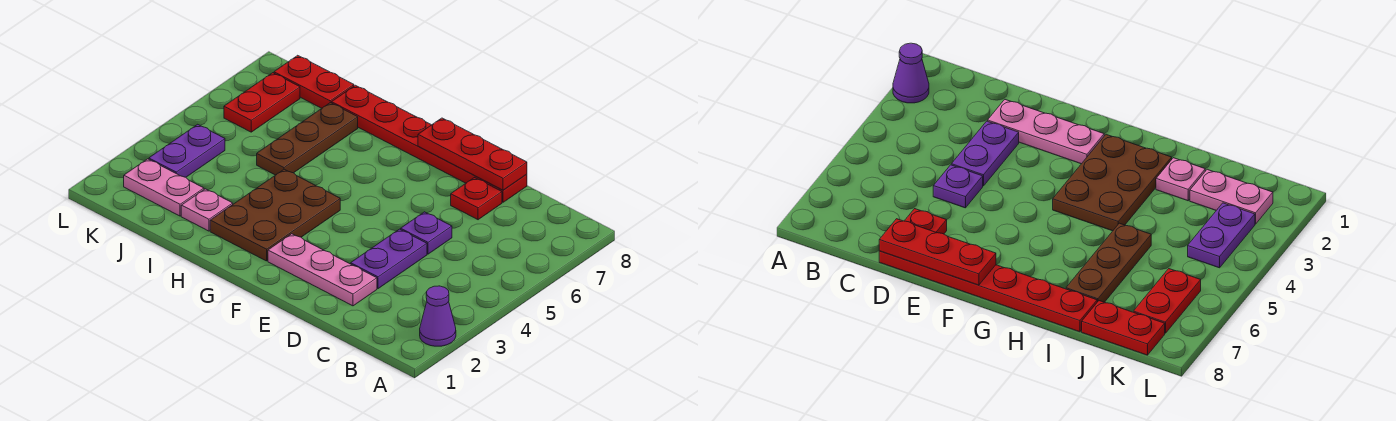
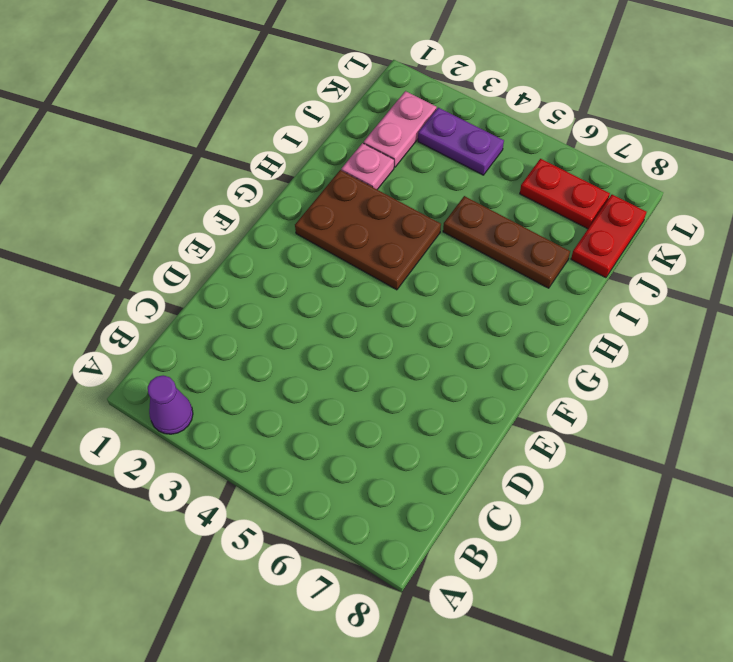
none -> pink plate D2:F2 level 1
none -> purple plate D3:D4 level 1
none -> purple plate D5 level 1

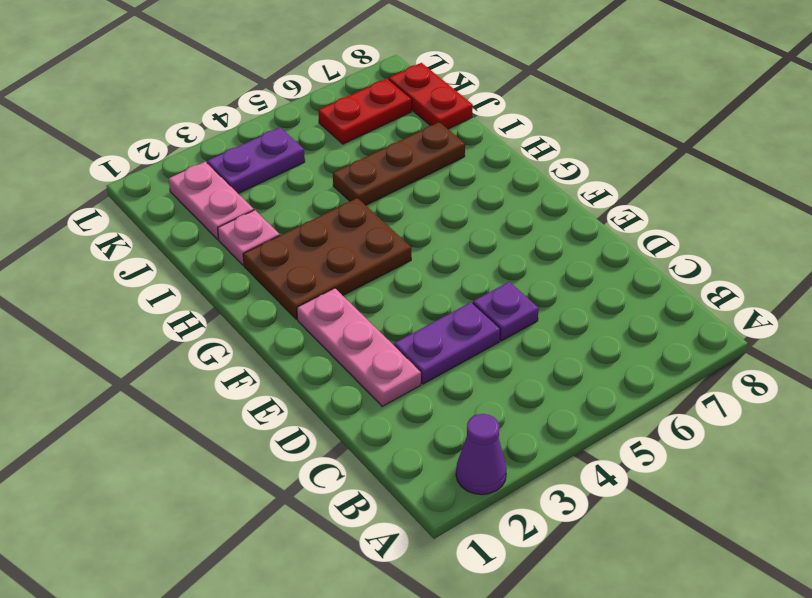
none -> red plate D7 level 1
none -> red plate D8:I8 level 1
none -> red plate D8:F8 level 2

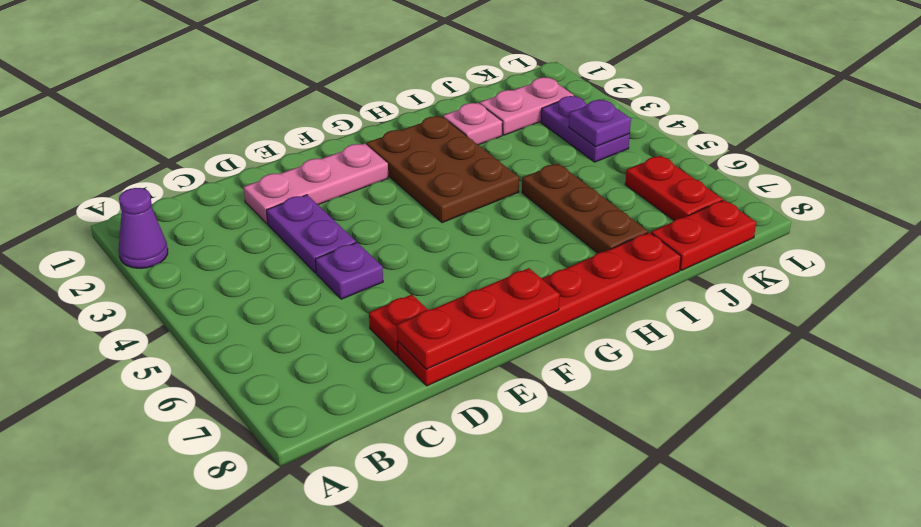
purple plate K4 level 2 -> none

